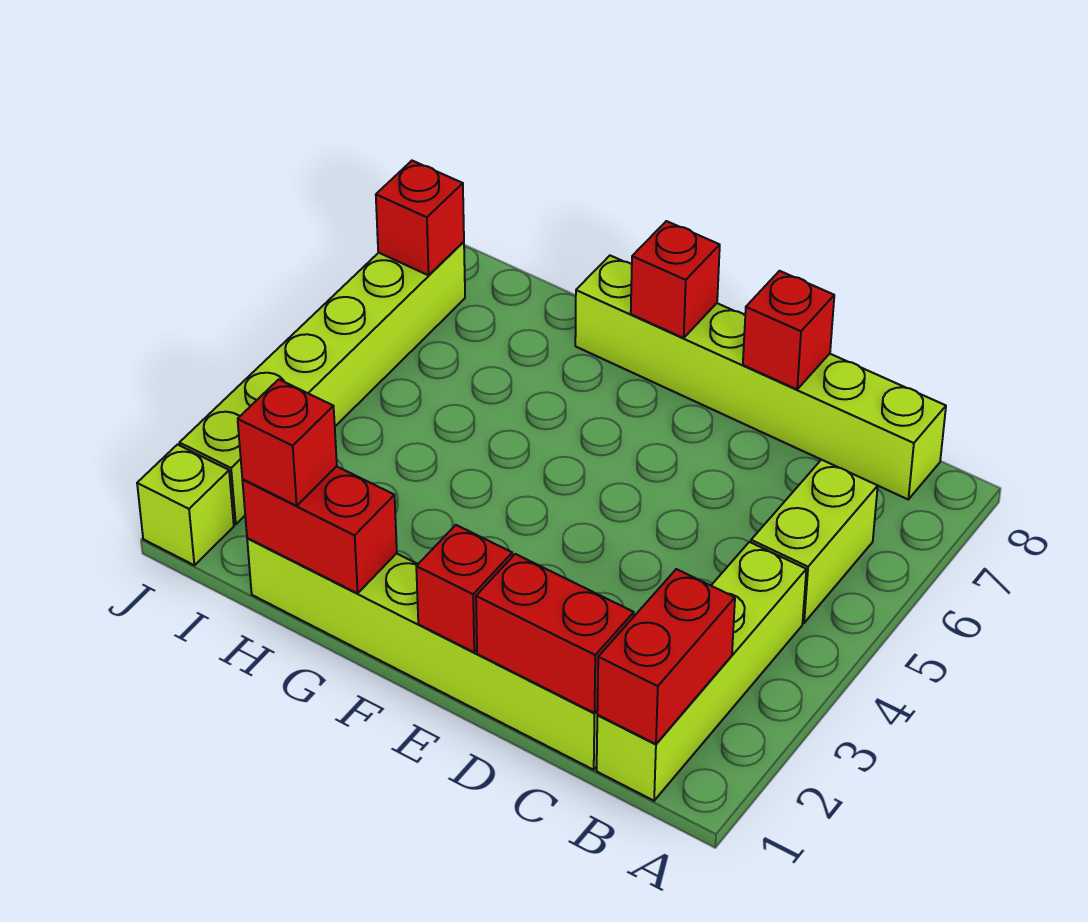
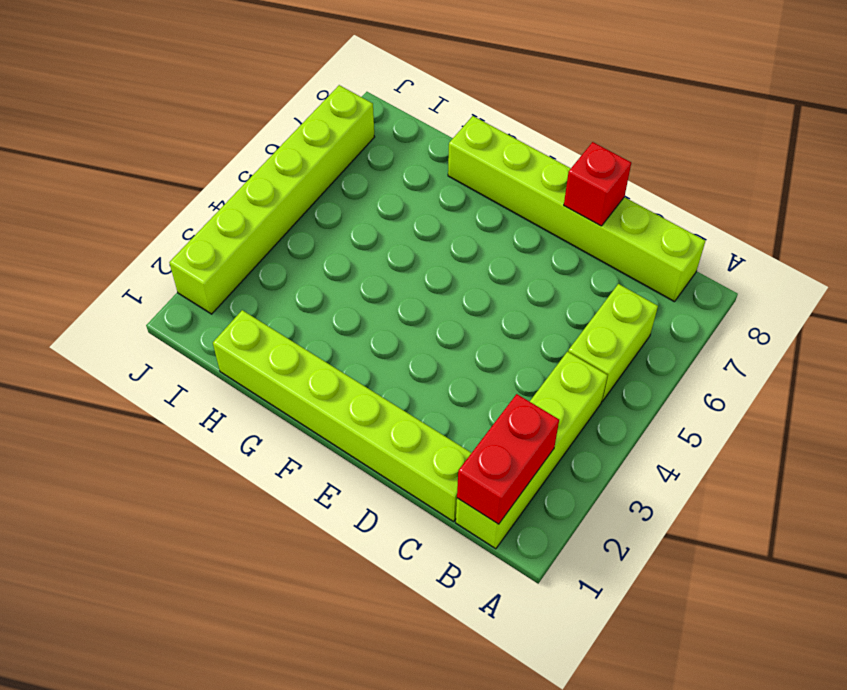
none -> lime brick J1 level 1
none -> red brick C1:D1 level 2
none -> red brick E1 level 2

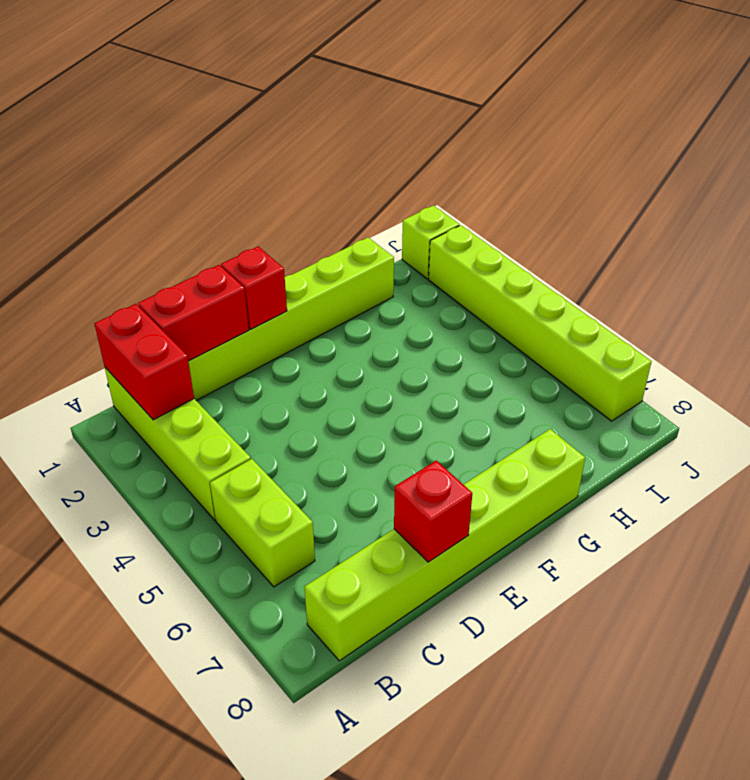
none -> red brick F8 level 2
none -> red brick G1:H1 level 2
none -> red brick J7 level 2

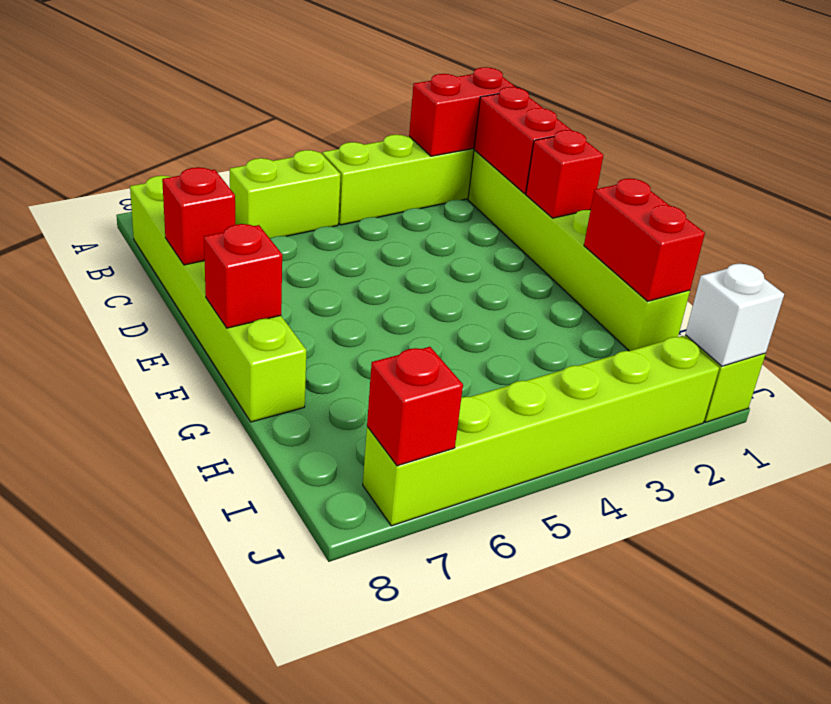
white brick J1 level 2 -> none
none -> red brick H1 level 3

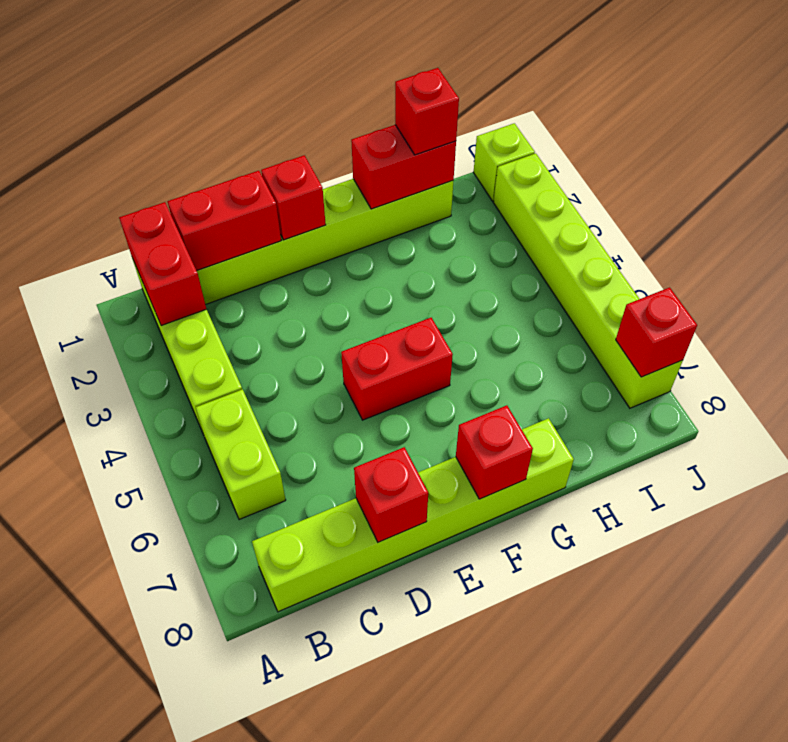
red brick E5:F5 level 1 -> none

